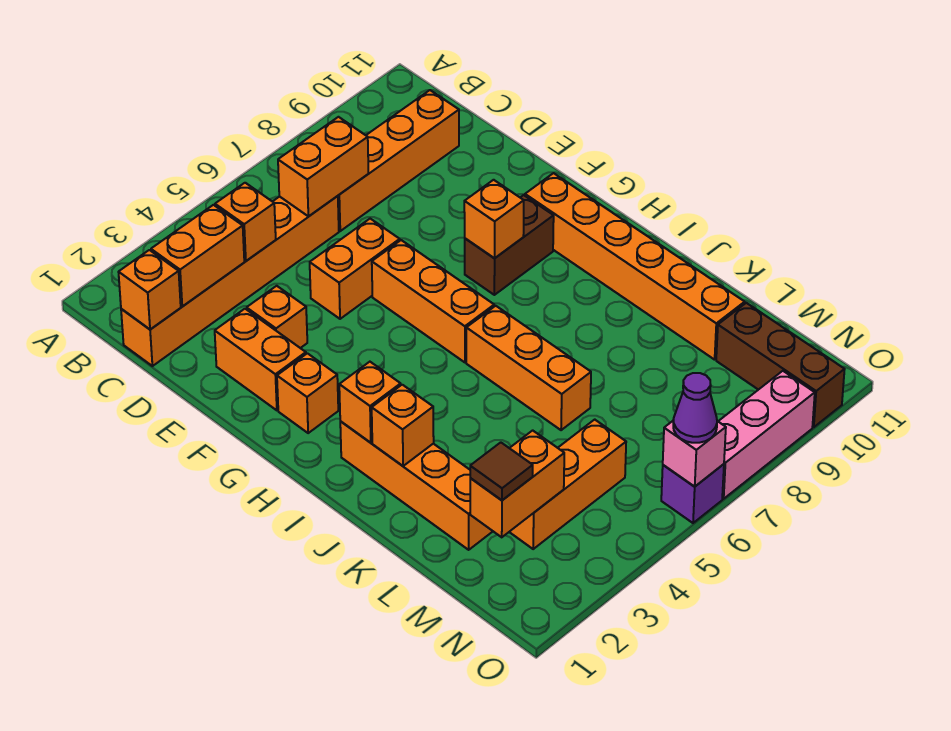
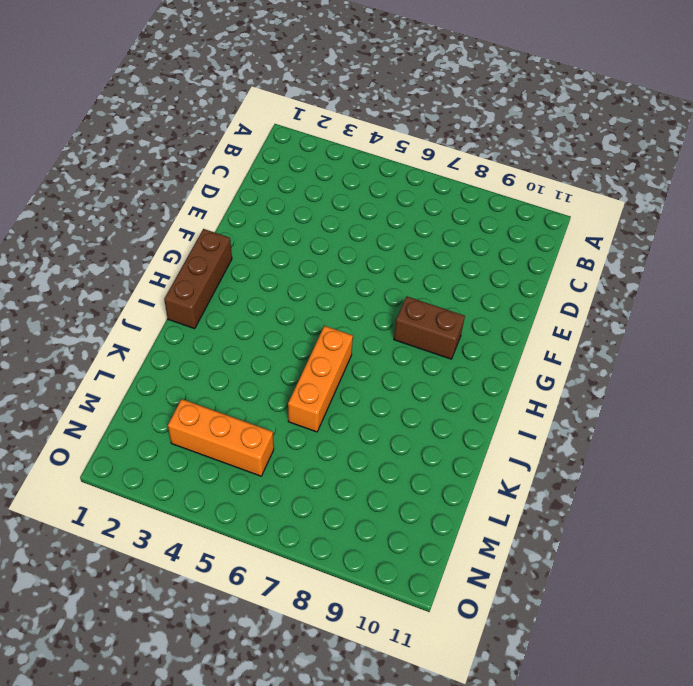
brown brick G1:I1 level 1 -> brown brick M10:O10 level 1
none -> orange brick C1:C6 level 1
none -> orange brick C7:C10 level 1
none -> orange brick E2:F2 level 1

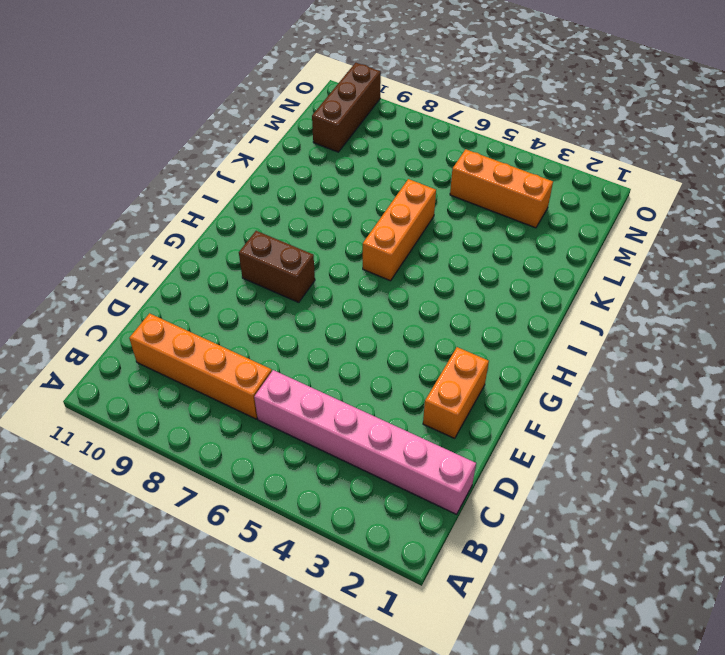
pink brick C1:C6 level 1 -> orange brick C1:C6 level 1
none -> orange brick E3 level 1
none -> orange brick E5:E6 level 1
none -> orange brick F6:H6 level 1

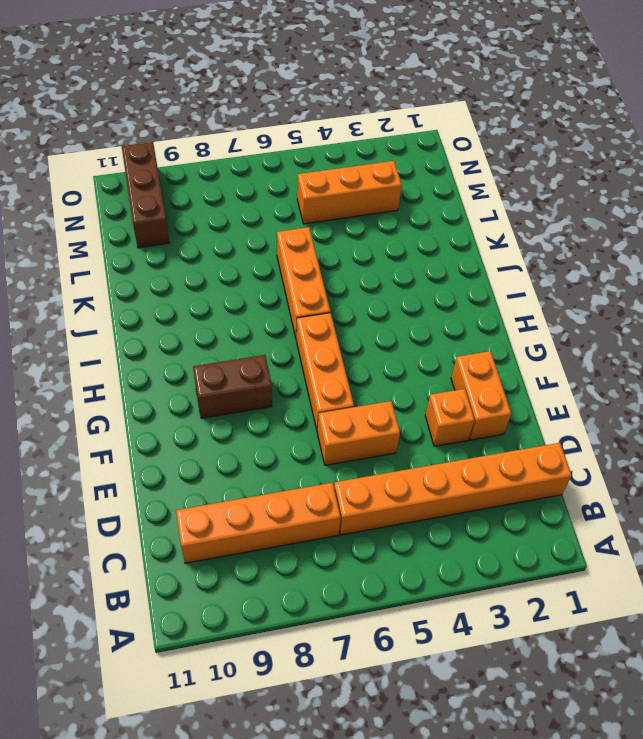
none -> orange brick G2 level 1
none -> orange brick G10:L10 level 1
none -> orange brick I2:L2 level 1

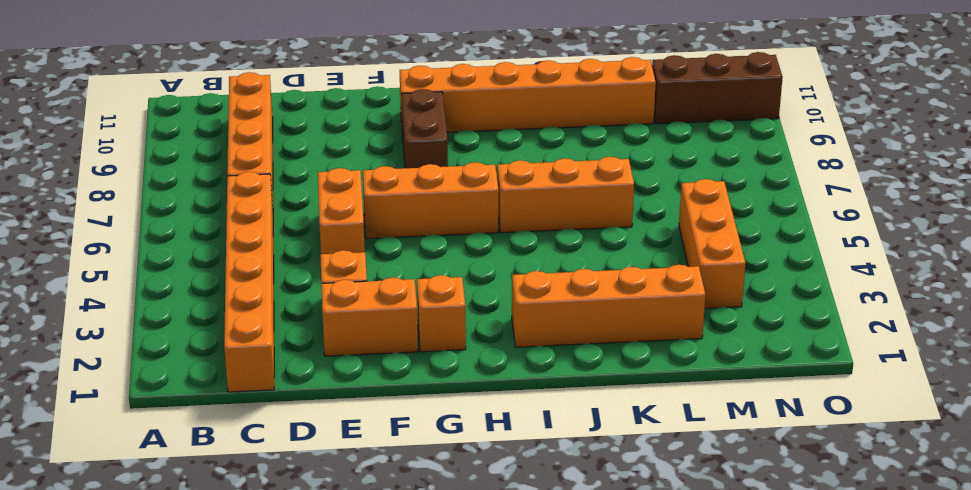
none -> purple brick O6 level 1
none -> pink brick O7:O9 level 1
none -> orange brick C1 level 2

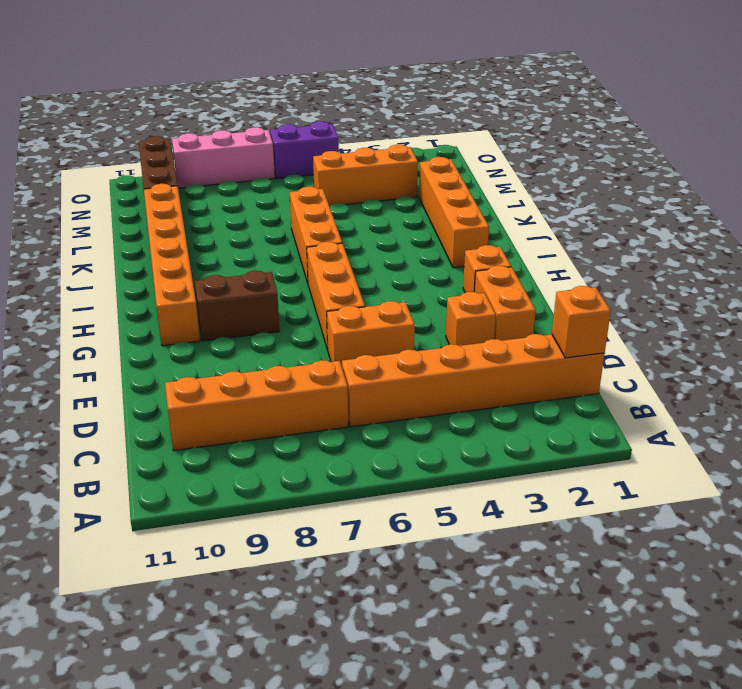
purple brick O5:O6 level 1 -> purple brick O6 level 1
none -> orange brick C2:C3 level 2
none -> orange brick C4 level 2
none -> orange brick C6:C7 level 2

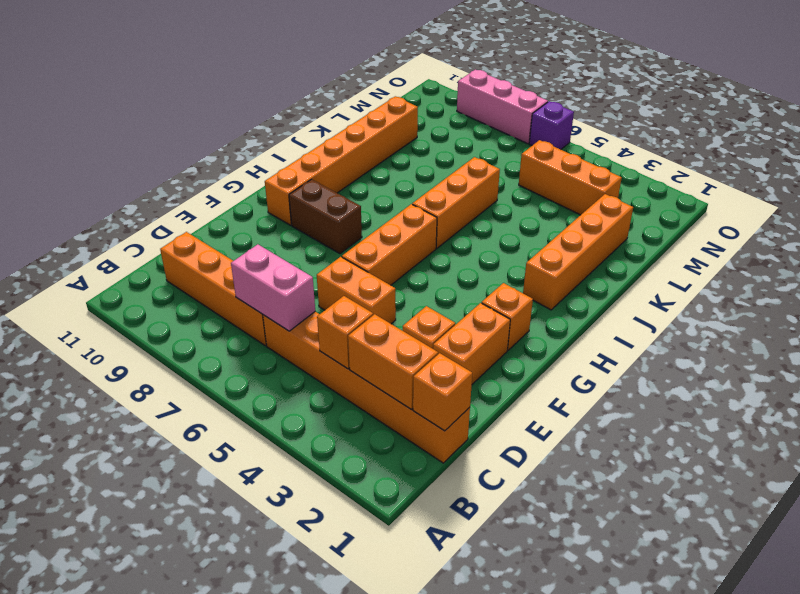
pink brick C6:C7 level 2 -> orange brick C6:C7 level 2
none -> brown brick M10:O10 level 1
none -> orange brick G8 level 2
none -> orange brick I2 level 2

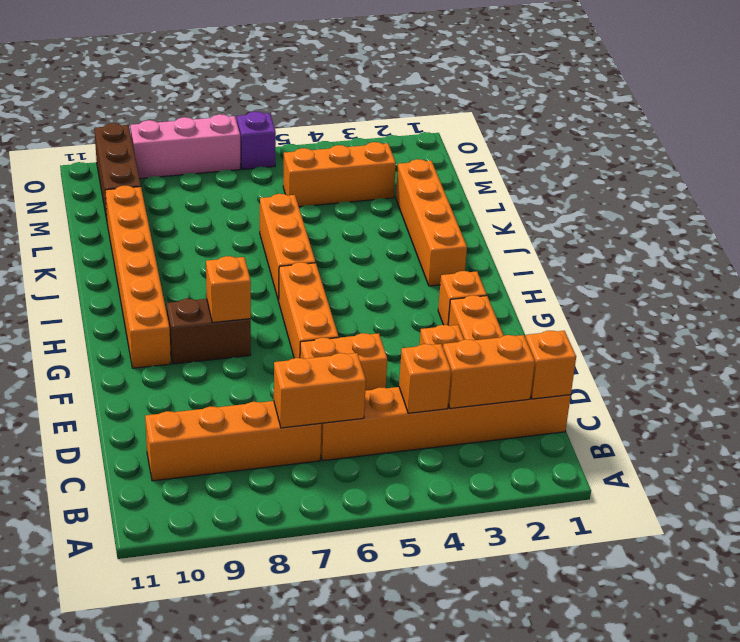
none -> orange brick I2 level 2
none -> orange brick J2 level 2
none -> orange brick M2:M3 level 2

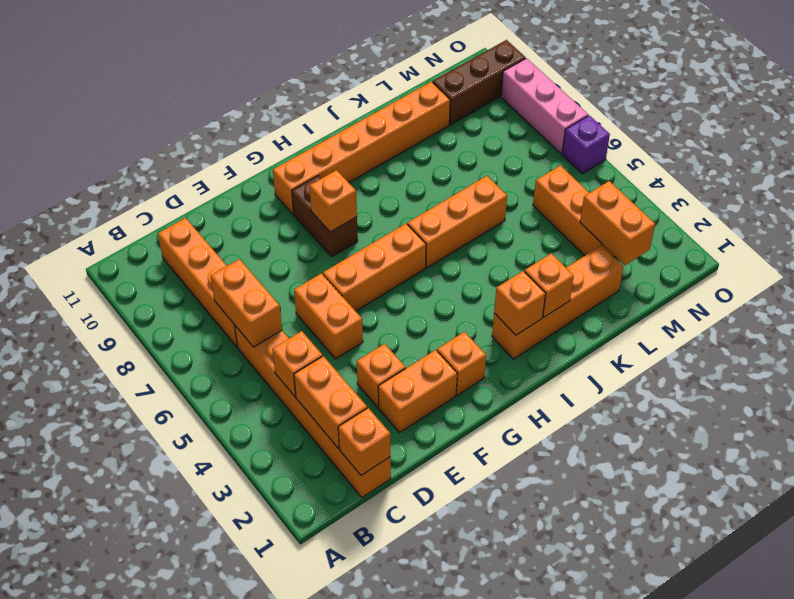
none -> pink brick O6 level 2
none -> brown tile M2 level 3
none -> purple cone O6 level 3

